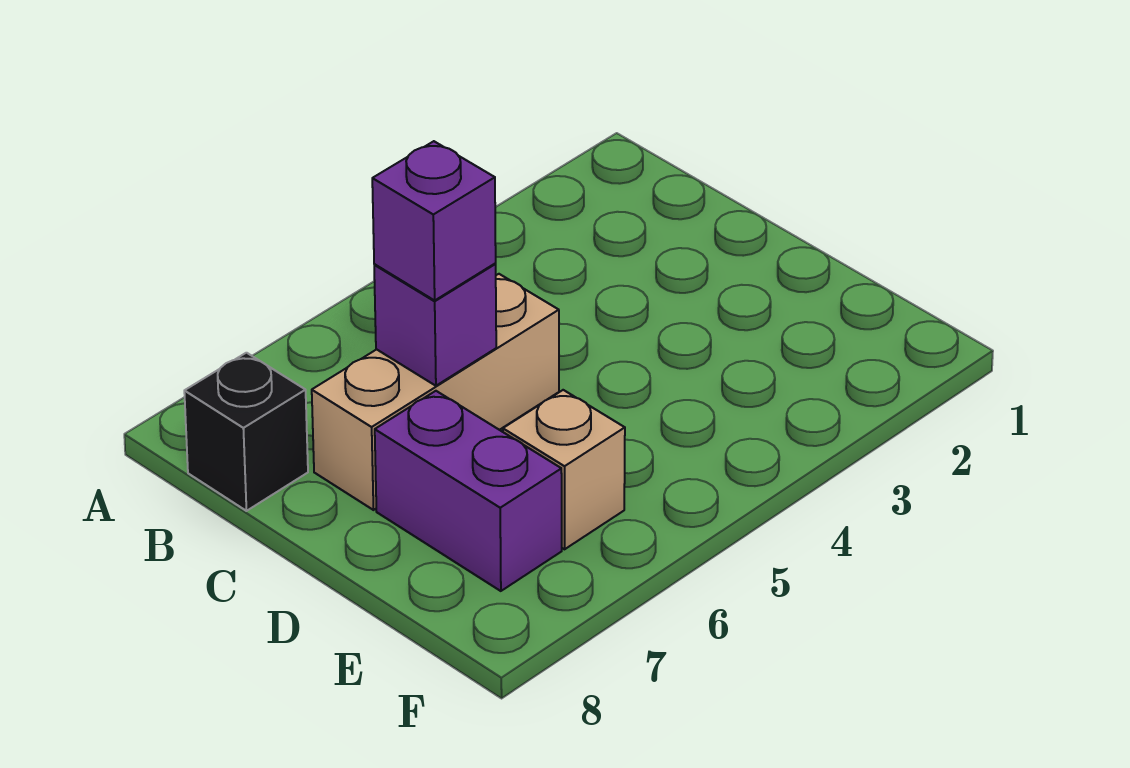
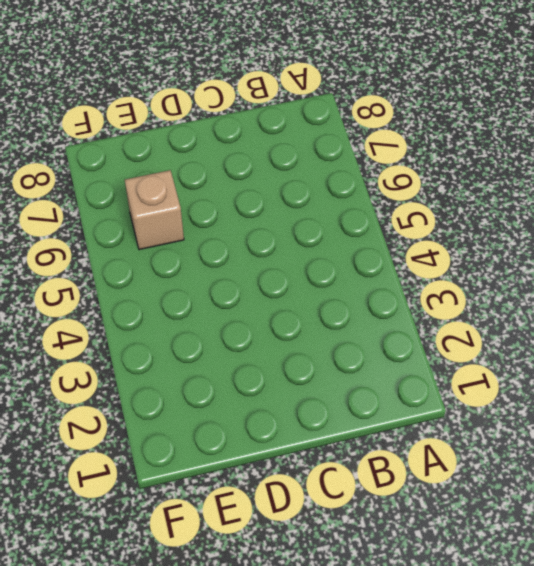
none -> black brick B8 level 1
none -> tan brick C5:C7 level 1

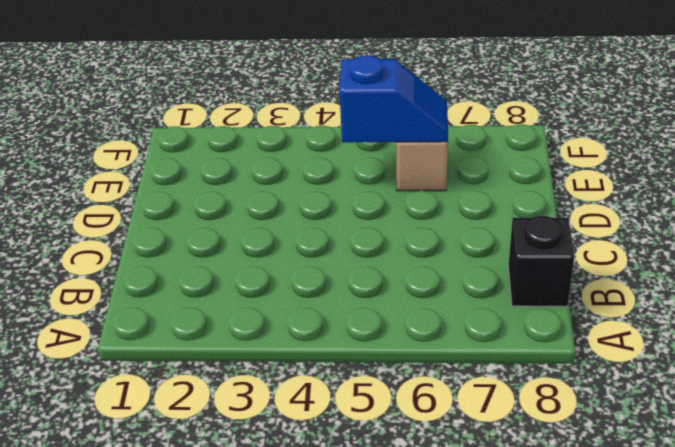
blue slope E5:E6 level 2 top 5 -> none
none -> tan brick C5:C7 level 1
none -> purple brick D7:E7 level 1

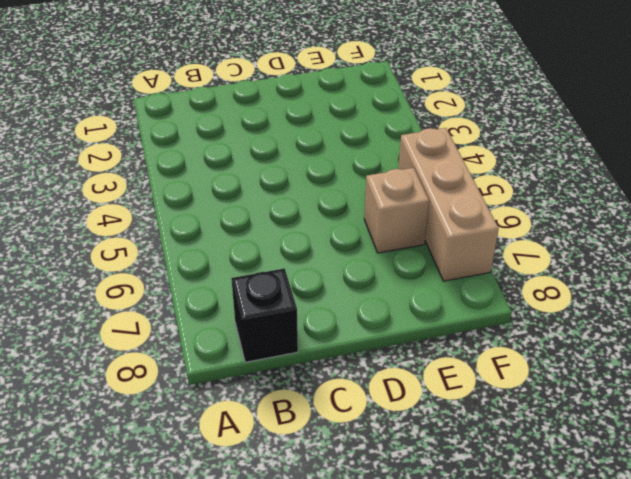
tan brick F5:F7 level 1 -> tan brick C5:C7 level 1
none -> purple brick D7:E7 level 1
none -> purple brick C6 level 2

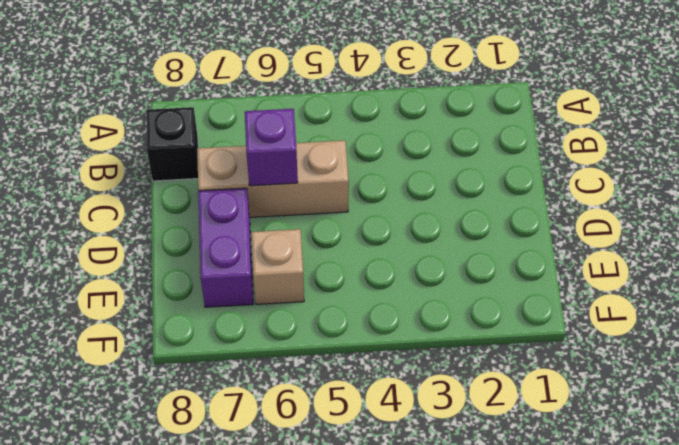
none -> purple brick C6 level 3

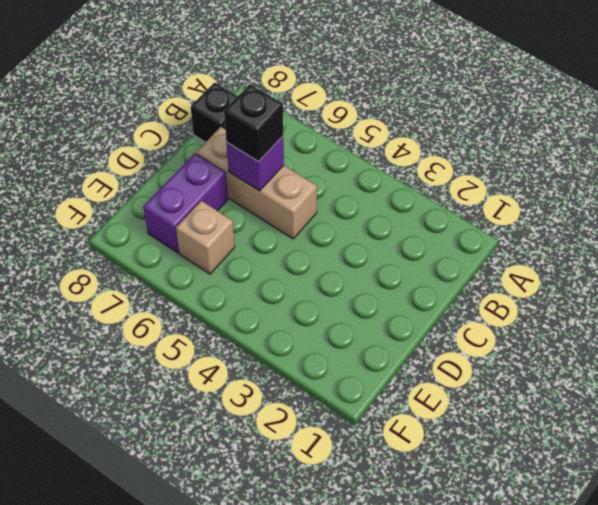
black brick C6 level 3 -> purple brick C6 level 3

